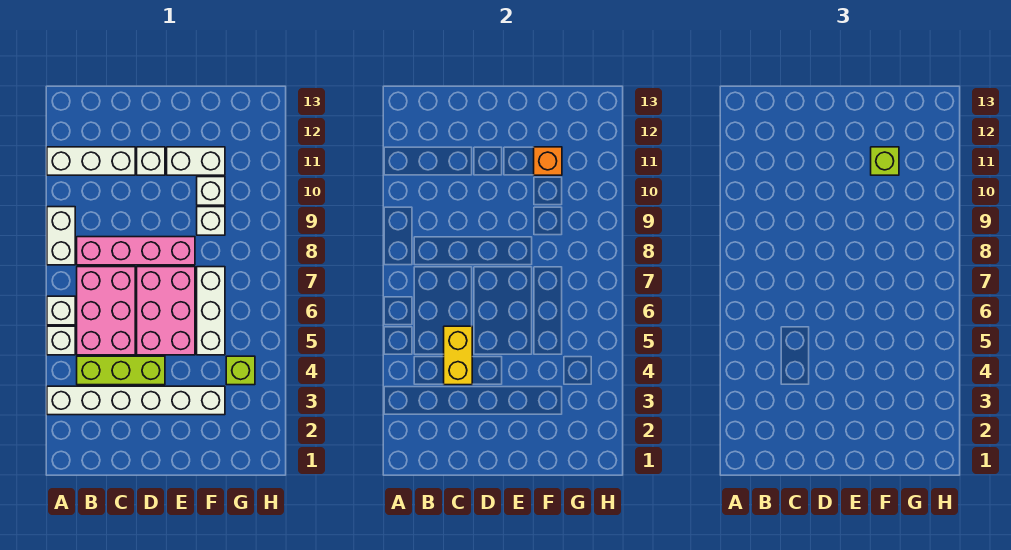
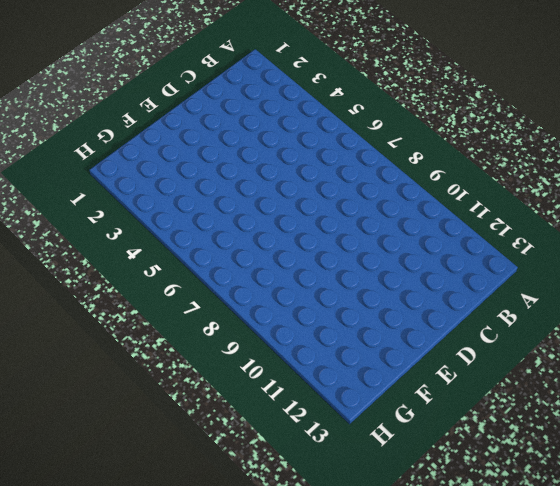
none -> white brick A3:F3 level 1
none -> white brick A5 level 1
none -> white brick A6 level 1

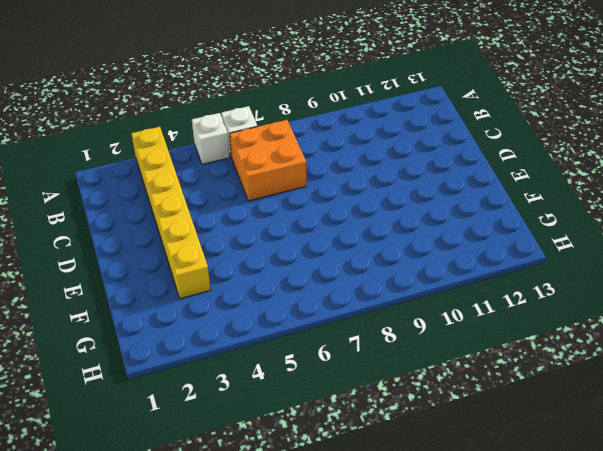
yellow brick A3:F3 level 1 -> white brick A3:F3 level 1
orange brick B6:C7 level 1 -> pink brick B5:C7 level 1
none -> white brick A8:A9 level 1
none -> white brick A11:C11 level 1
none -> lime brick B4:D4 level 1

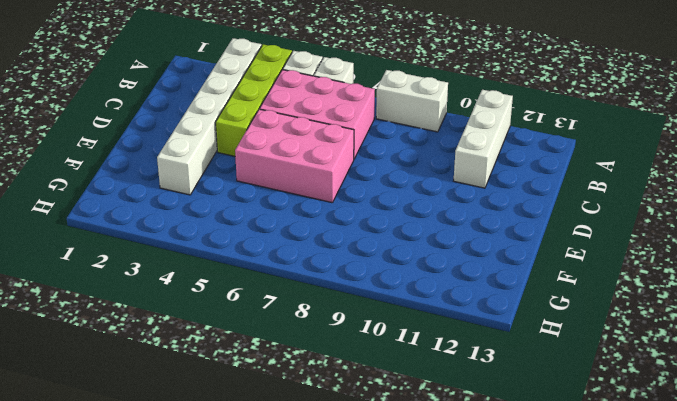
lime brick A4:D4 level 1 -> lime brick B4:D4 level 1
none -> pink brick B8:E8 level 1
none -> white brick D11 level 1
none -> white brick E11:F11 level 1

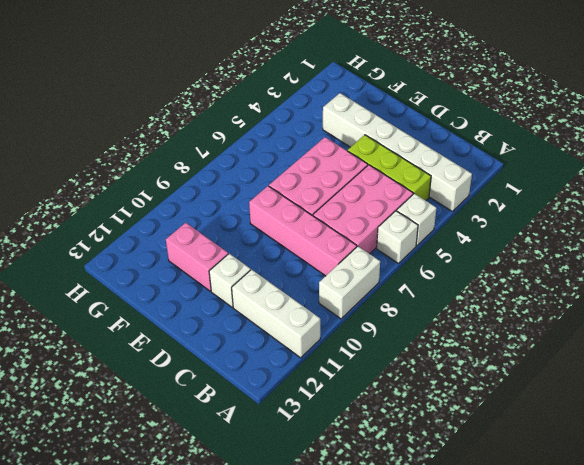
pink brick E11:F11 level 1 -> white brick E11:F11 level 1
none -> white brick F5:F7 level 1
none -> white brick F9 level 1
none -> white brick F10 level 1

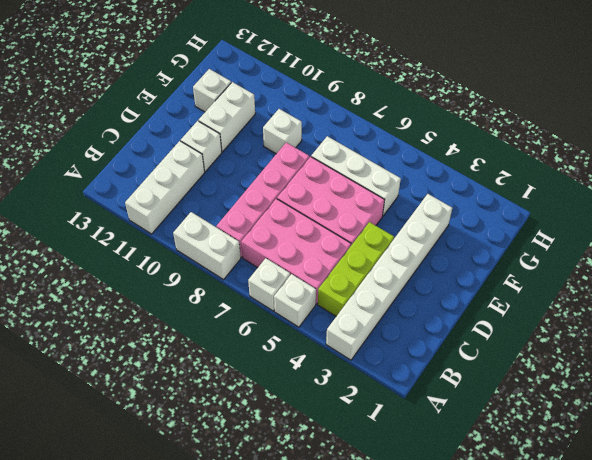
white brick F12 level 1 -> white brick F10 level 1
none -> lime brick G4 level 1
none -> yellow brick C4:C5 level 2
none -> orange brick F11 level 2

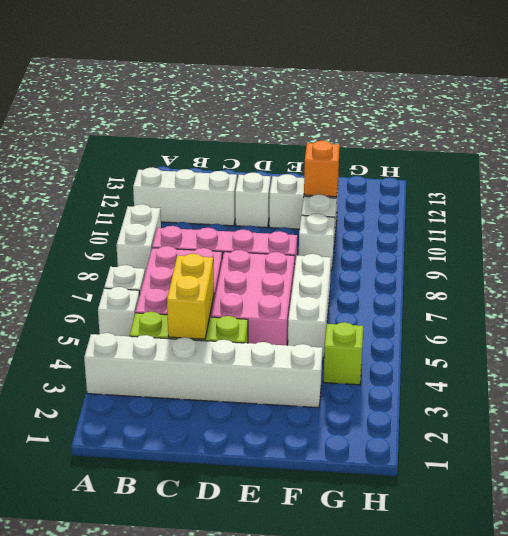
none -> lime brick F11 level 3

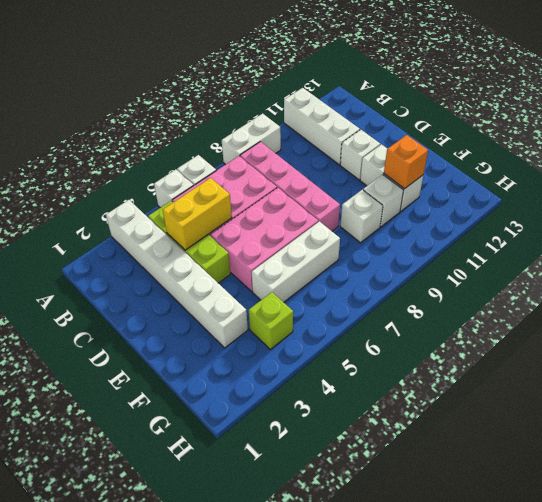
none -> lime brick F11 level 3

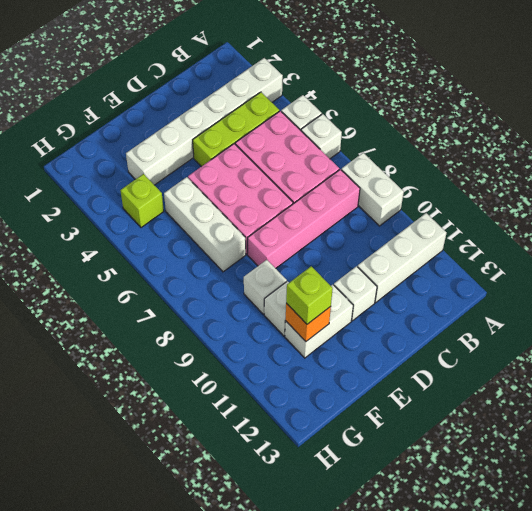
none -> yellow brick C4:C5 level 2

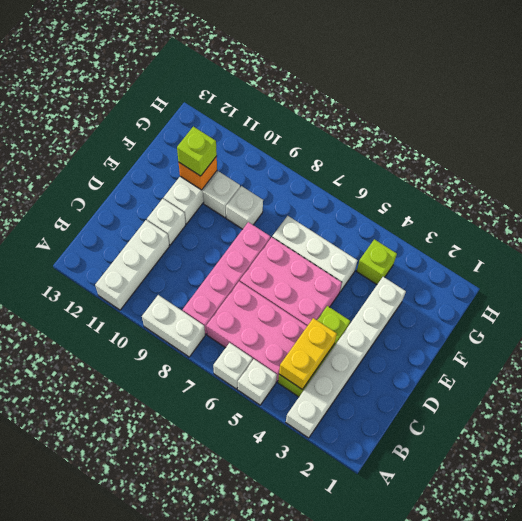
yellow brick B4:C4 level 2 -> yellow brick C4:C5 level 2

